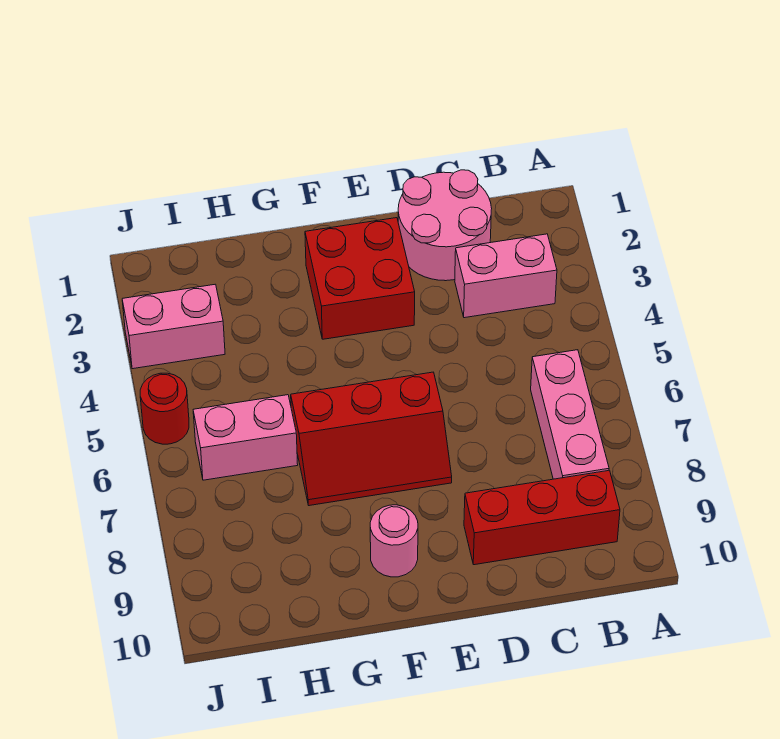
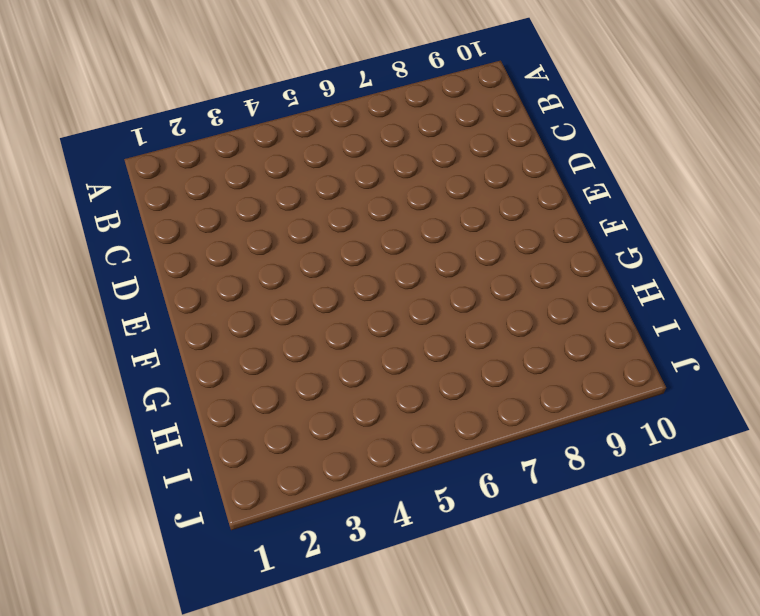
none -> pink brick B3:C3 level 1
none -> pink brick B6:B8 level 1

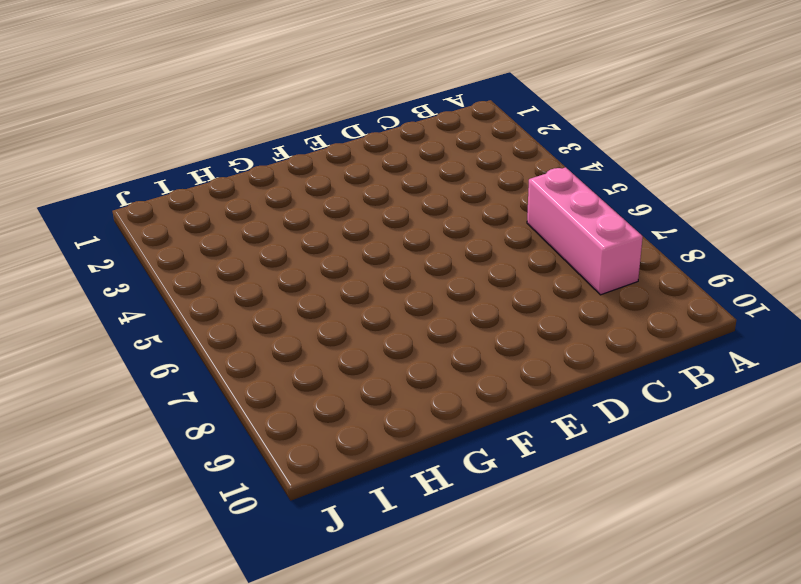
none -> pink brick B3:C3 level 1
none -> red brick B9:D9 level 1

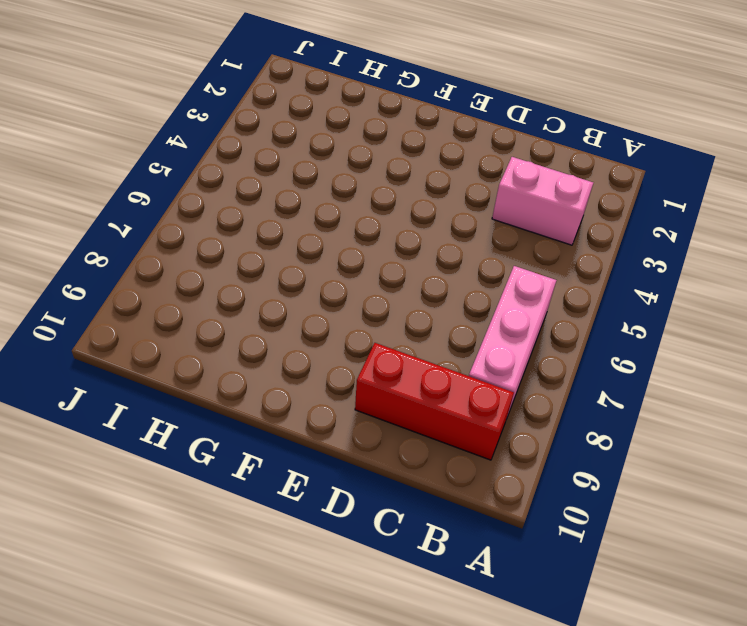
none -> pink round brick C1:D2 level 1
none -> red brick E2:F3 level 1

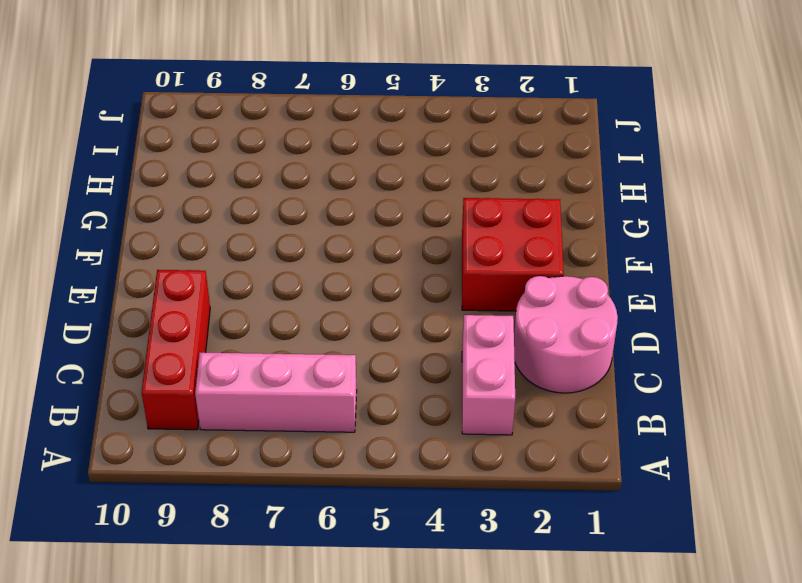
none -> red slope E6:G7 level 1 top 6
none -> pink round brick F9 level 1

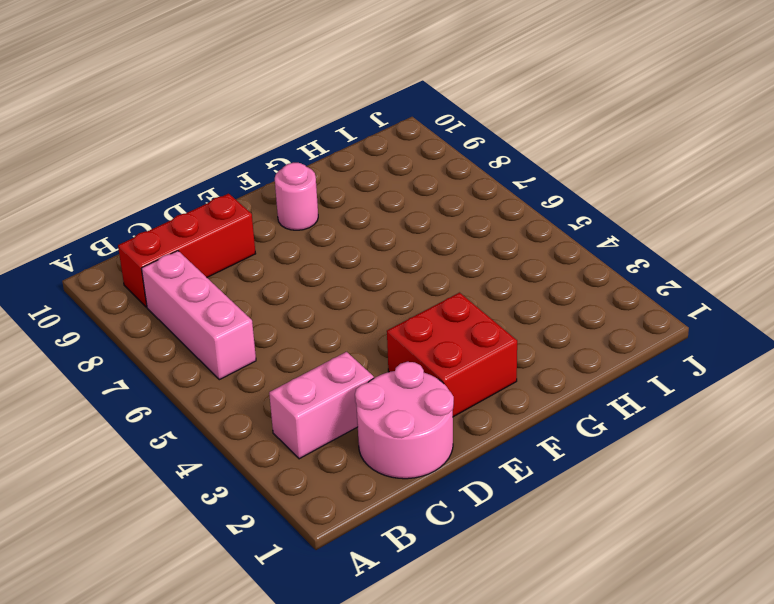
none -> red slope E6:G7 level 1 top 6
none -> pink brick H6:I6 level 1

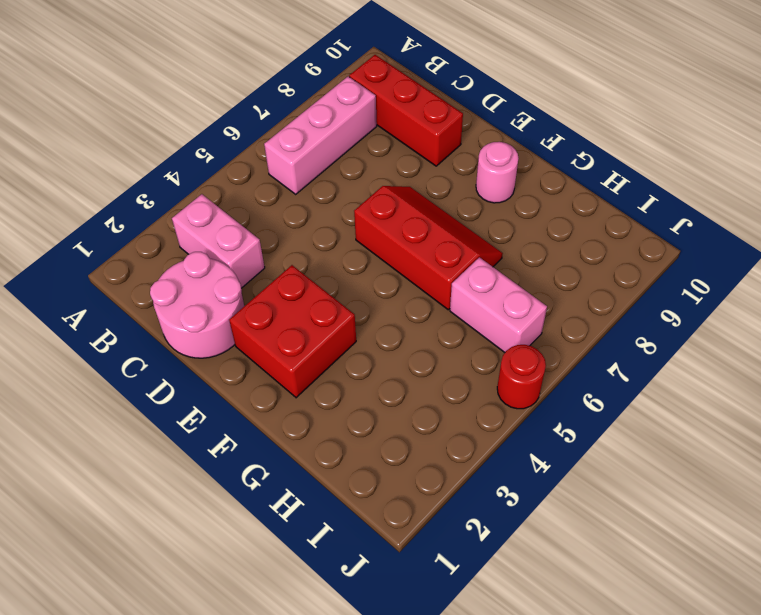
none -> pink brick I3:J3 level 1

